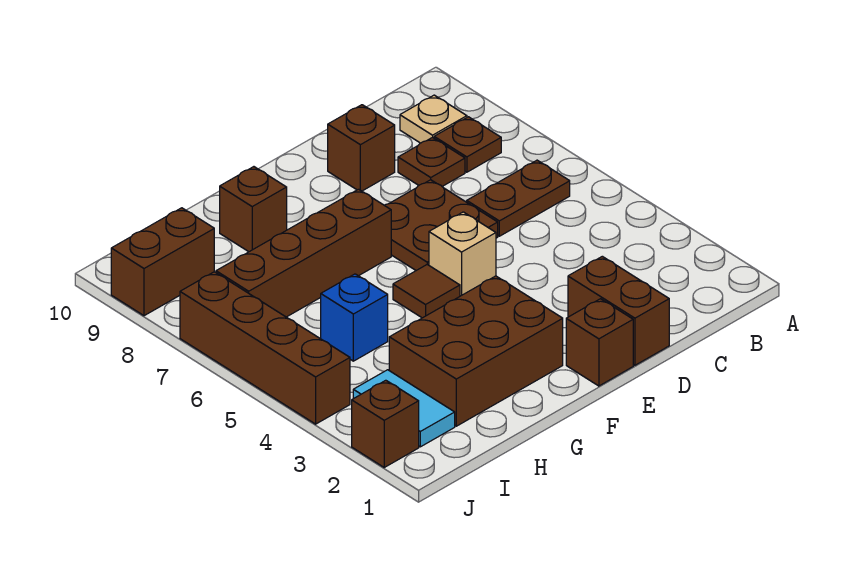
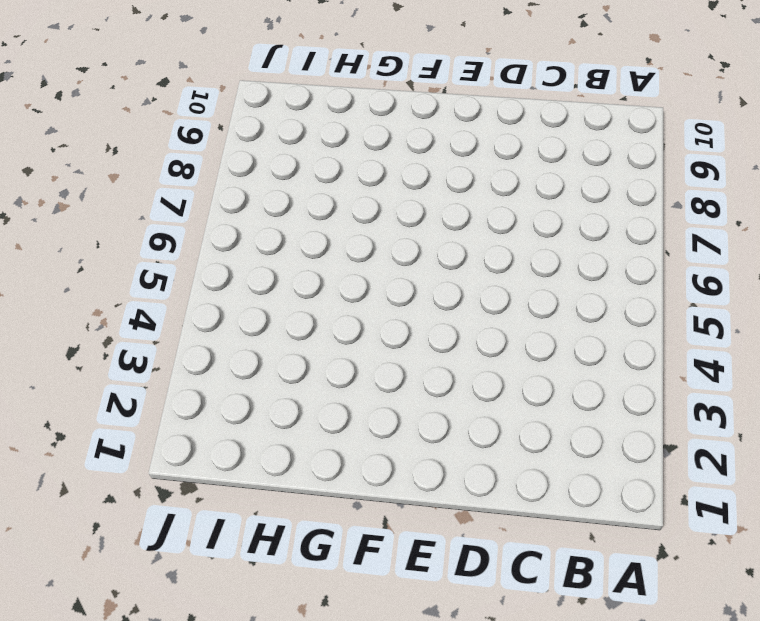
none -> brown plate B6:C6 level 1
none -> brown plate B8 level 1
none -> tan plate B9 level 1

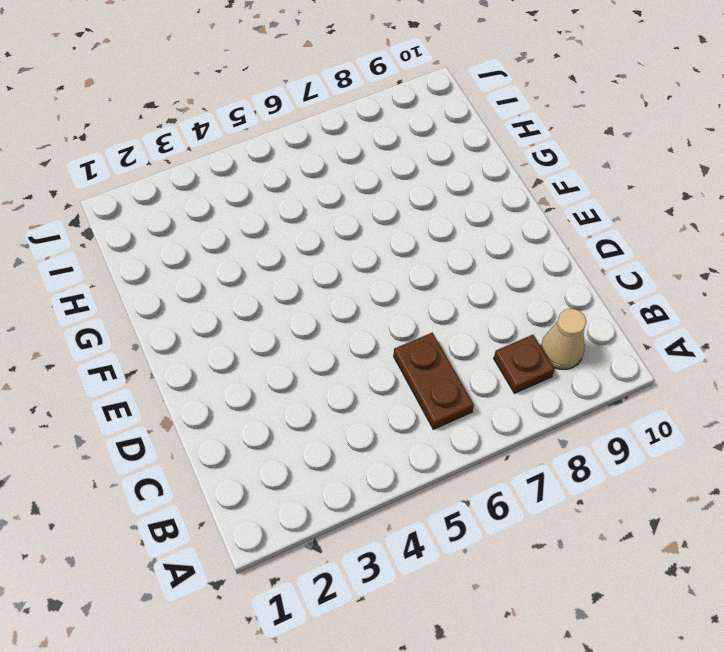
tan cone B9 level 1 -> tan plate B9 level 1
none -> brown plate C8 level 1
none -> brown brick D1:D2 level 1
none -> brown plate D6:E7 level 1

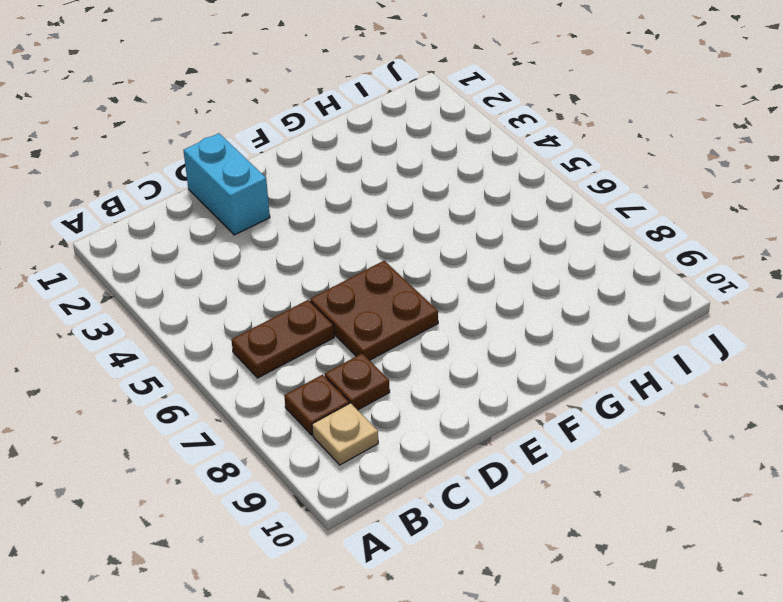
cyan brick D1:D2 level 1 -> brown brick D1:D2 level 1
none -> brown brick D9 level 1
none -> brown brick E1 level 1
none -> tan brick E5 level 1

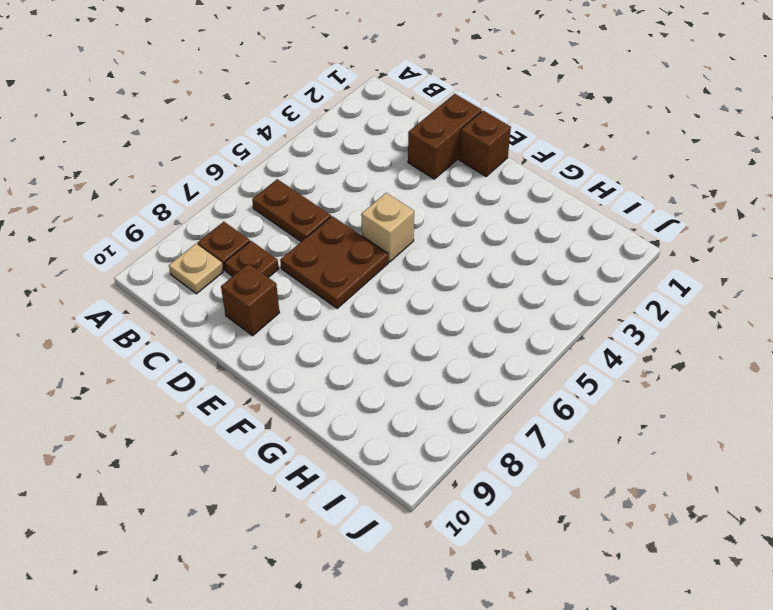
none -> brown brick F2:H3 level 1
none -> brown tile F5 level 1
none -> brown brick F7:I7 level 1

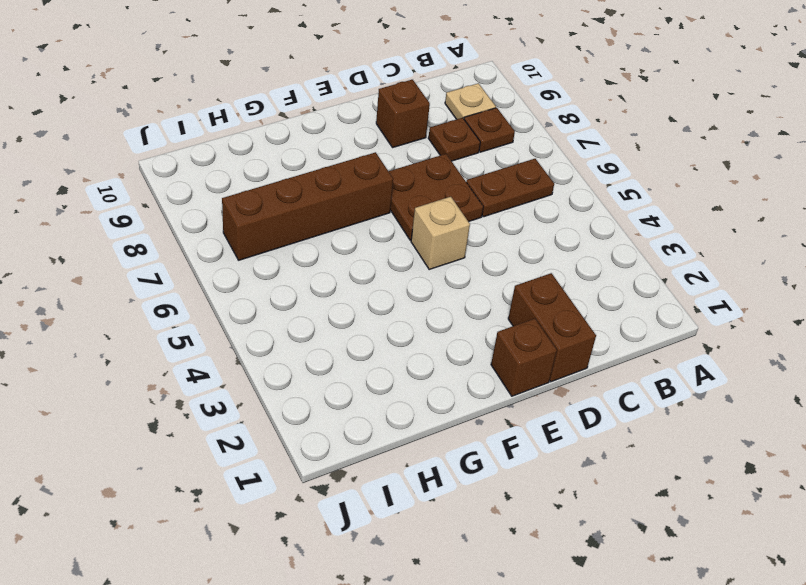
none -> brown brick F2:H3 level 1
none -> brown tile F5 level 1
none -> brown brick G9 level 1

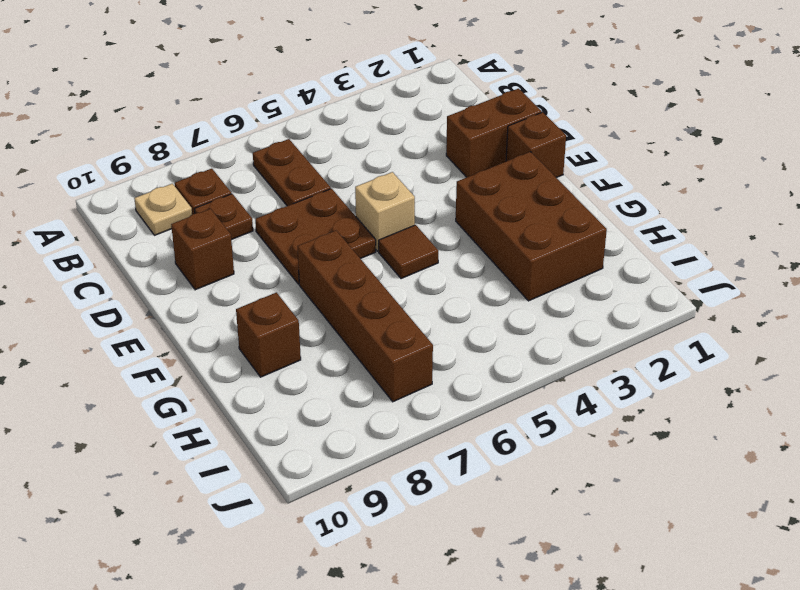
none -> blue brick H5 level 1
none -> cyan tile I2:I3 level 1
none -> brown brick I9:J9 level 1

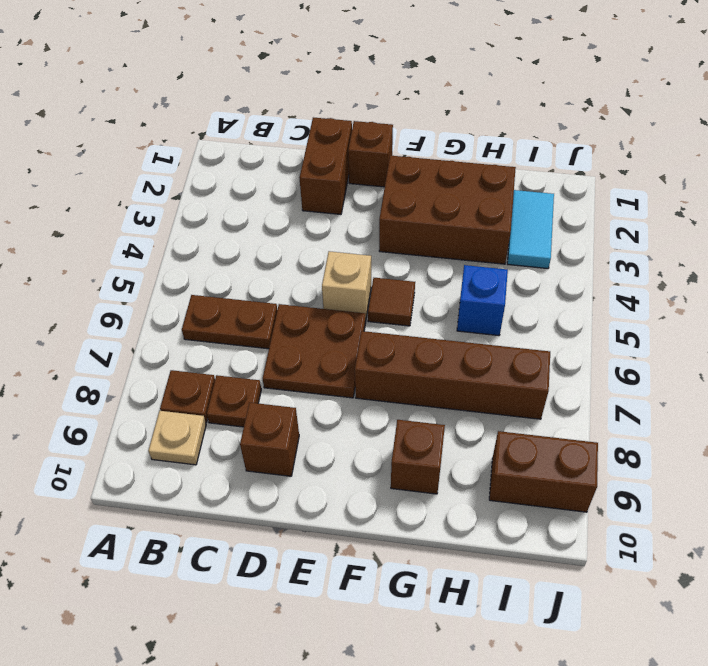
none -> brown brick J2 level 1
none -> brown brick J4:J7 level 1

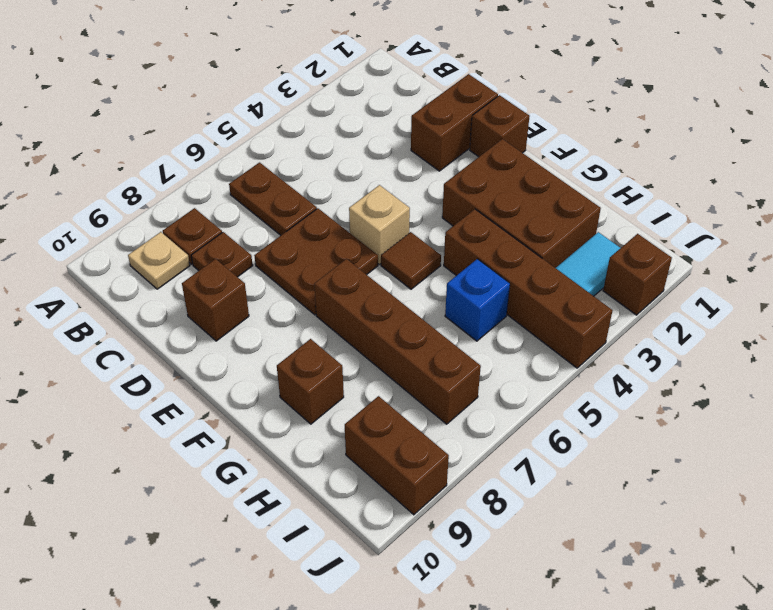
brown brick G4:J4 level 1 -> brown brick J4:J7 level 1

